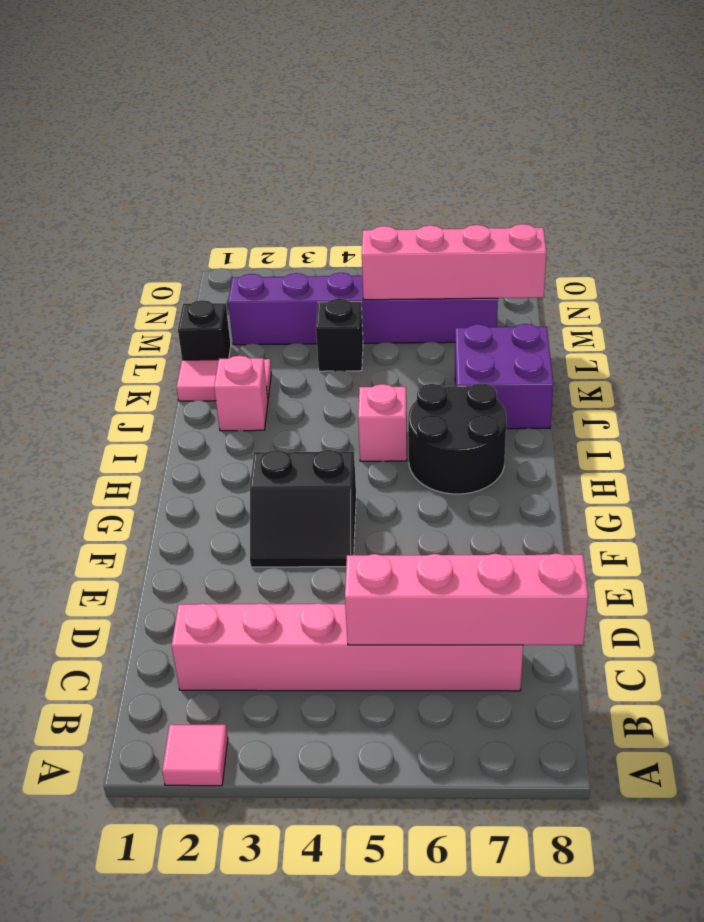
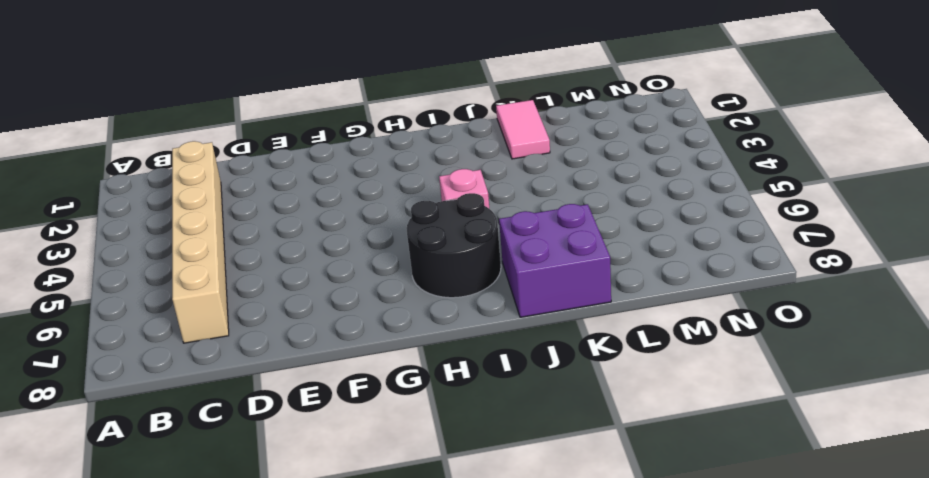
tan brick C2:C7 level 1 -> pink brick C2:C7 level 1
none -> pink tile A2 level 1
none -> black slope F3:G4 level 1 top G
none -> pink brick J2 level 1

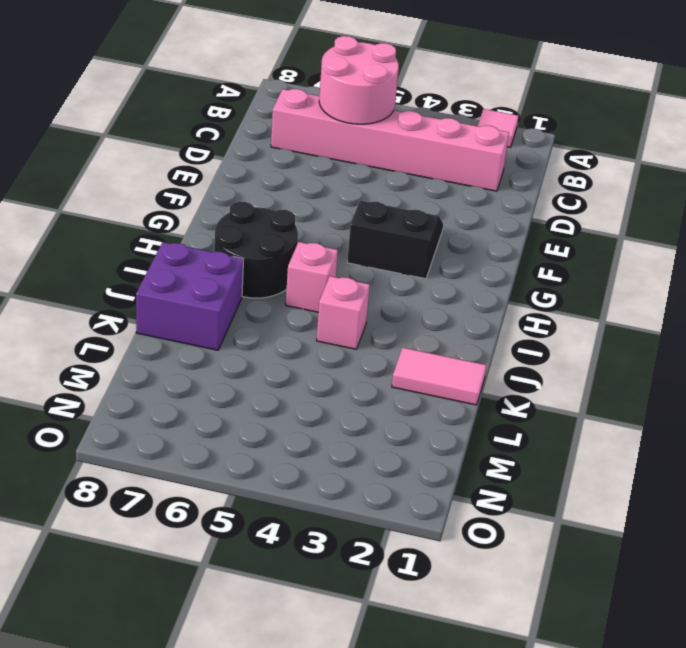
pink round brick B5:C6 level 2 -> pink brick C5:C8 level 2
pink brick J4 level 1 -> pink brick J2 level 1
none -> black brick L1 level 1
none -> black brick L4 level 1
none -> purple brick M2:M7 level 1

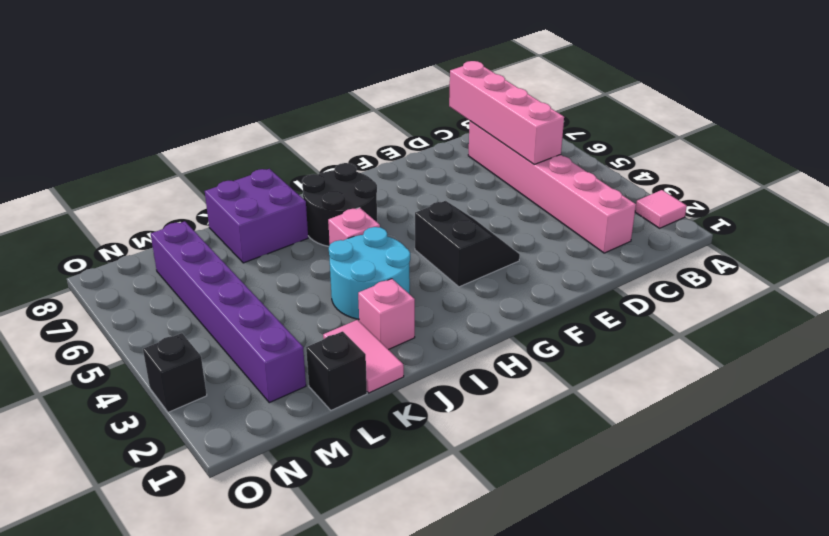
cyan round brick I3:J4 level 1 -> none
black brick O3 level 1 -> black brick L4 level 1
none -> pink brick M5:M8 level 2

